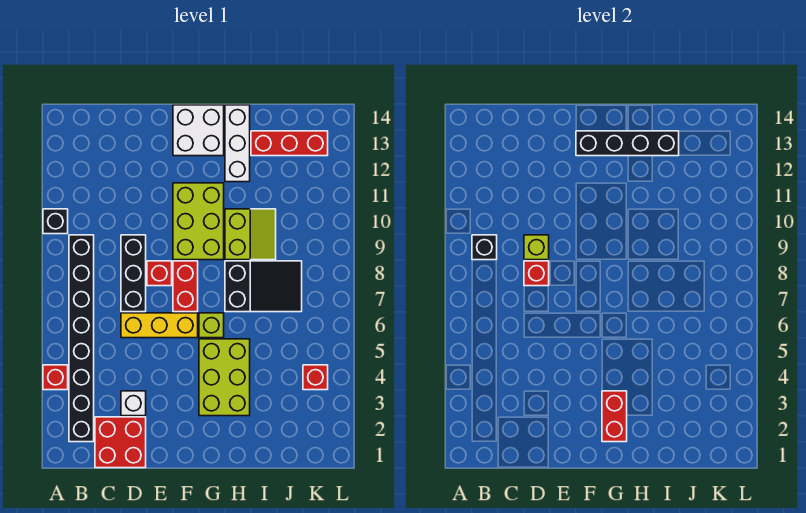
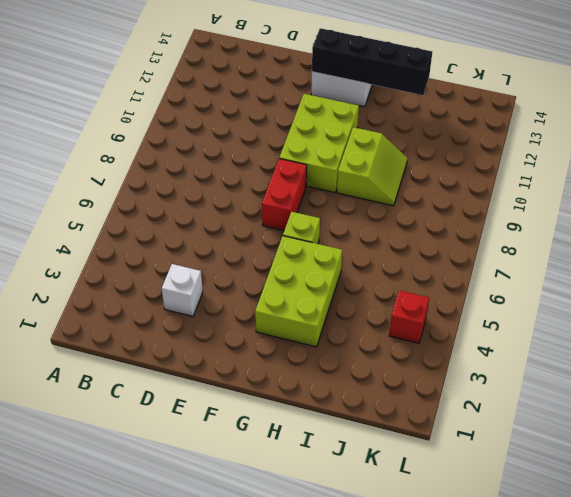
none -> red brick A4 level 1
none -> black brick A10 level 1
none -> black brick B2:B9 level 1

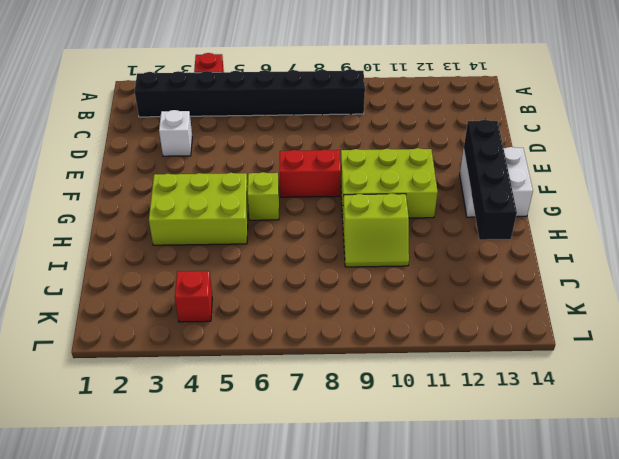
none -> black brick A10 level 1
none -> red brick C1:D2 level 1
none -> yellow brick D6:F6 level 1

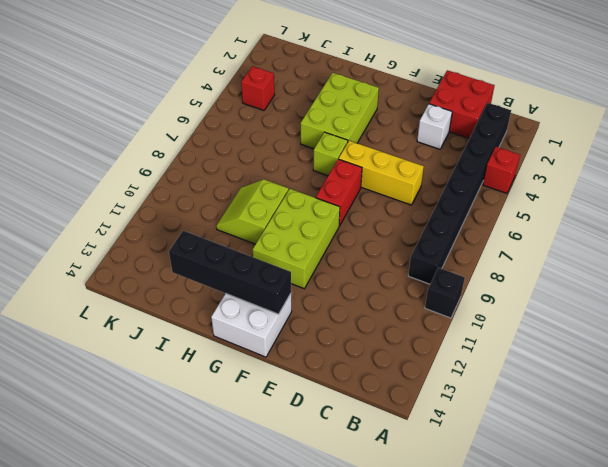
none -> black brick D7:D9 level 1
none -> red brick E8 level 1
none -> black slope H7:J8 level 1 top H

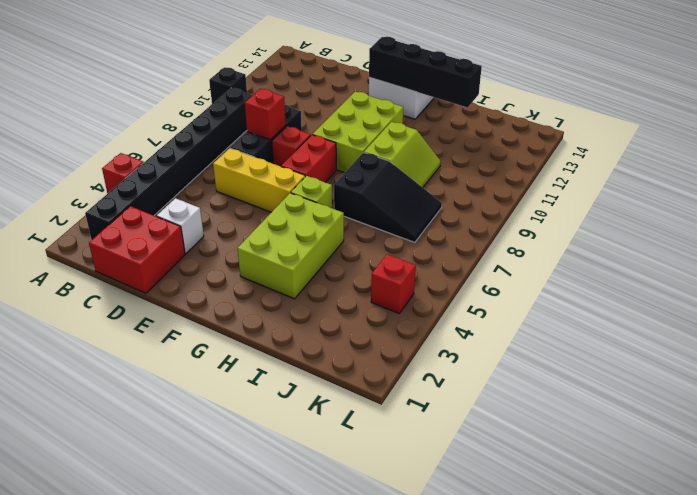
none -> white brick H12:H14 level 1
none -> red brick I13:K13 level 1
none -> black brick B9 level 2

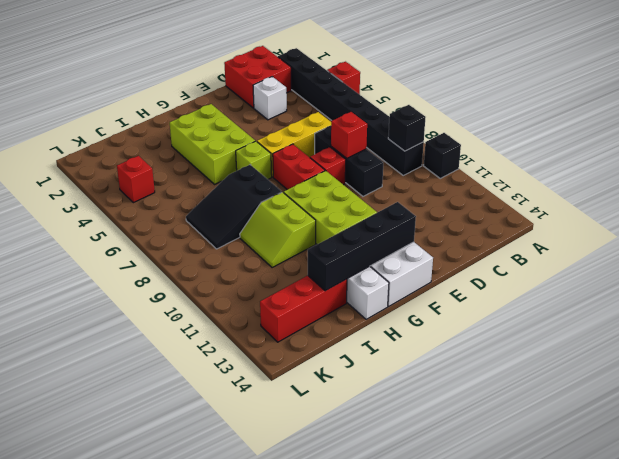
none -> lime brick D9 level 2
none -> red brick G2:G3 level 2

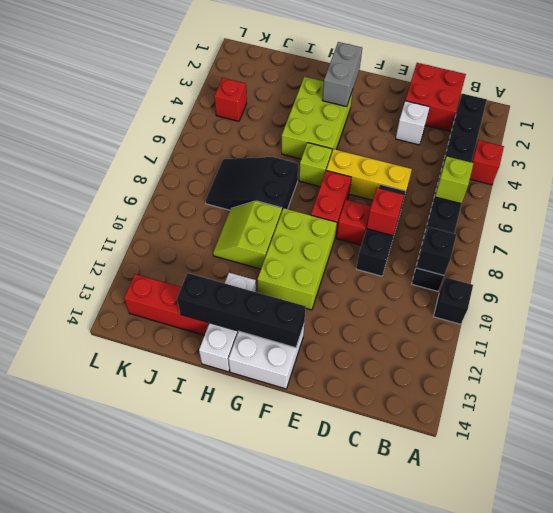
lime brick B6 level 2 -> lime brick D9 level 2
grey brick G2:G3 level 2 -> red brick G2:G3 level 2

